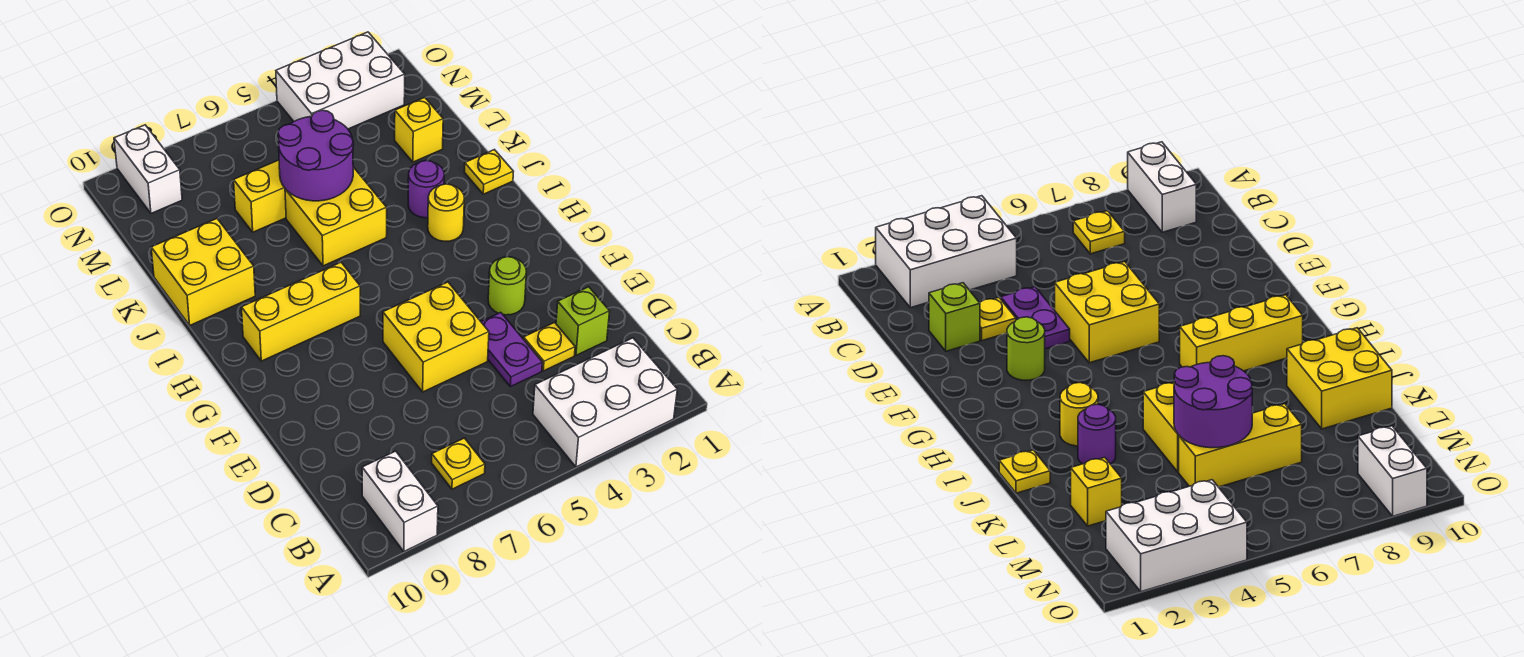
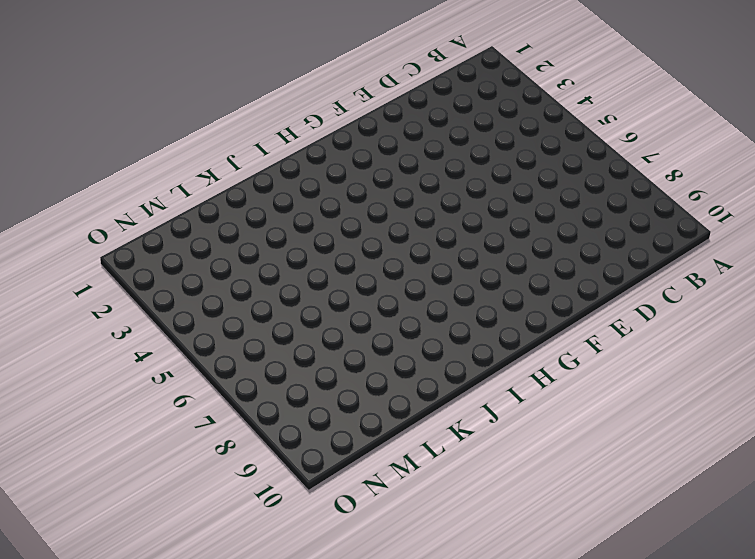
none -> white brick A2:B4 level 1
none -> white brick A9:B9 level 1
none -> yellow plate B7 level 1

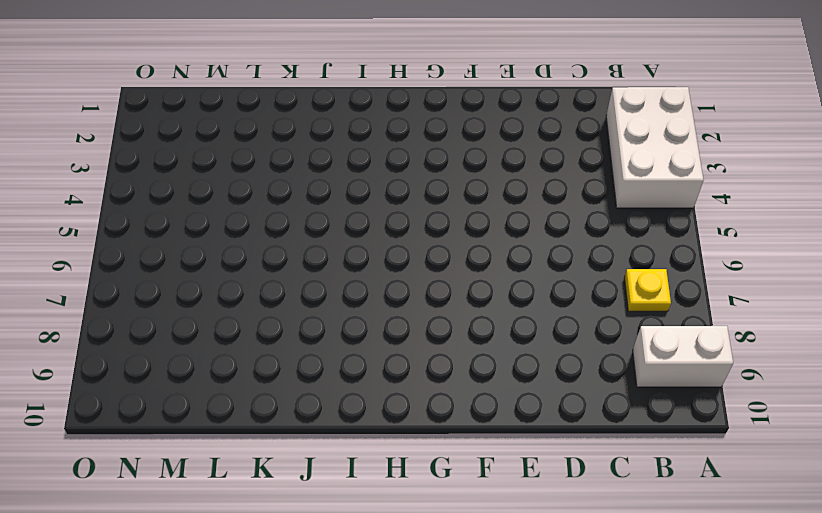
none -> lime brick D2 level 1
none -> yellow plate D3 level 1
none -> purple plate D4:E4 level 1

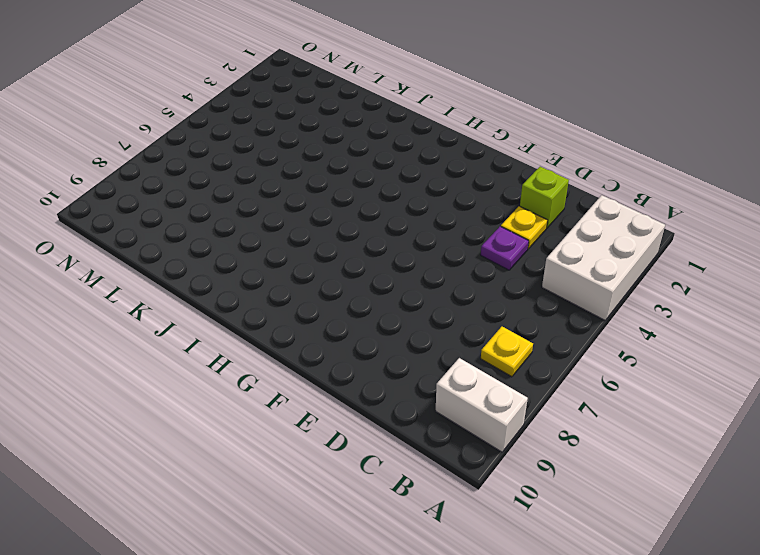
purple plate D4 level 1 -> purple plate D4:E4 level 1
none -> yellow brick E5:F6 level 1
none -> lime round brick F3 level 1
none -> yellow brick H7:H9 level 1

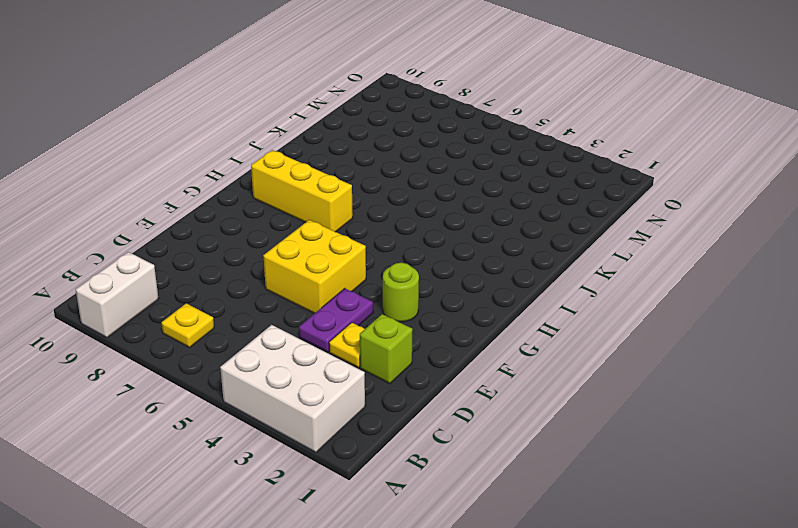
none -> yellow round brick I3 level 1
none -> yellow plate J1 level 1
none -> purple round brick J3 level 1

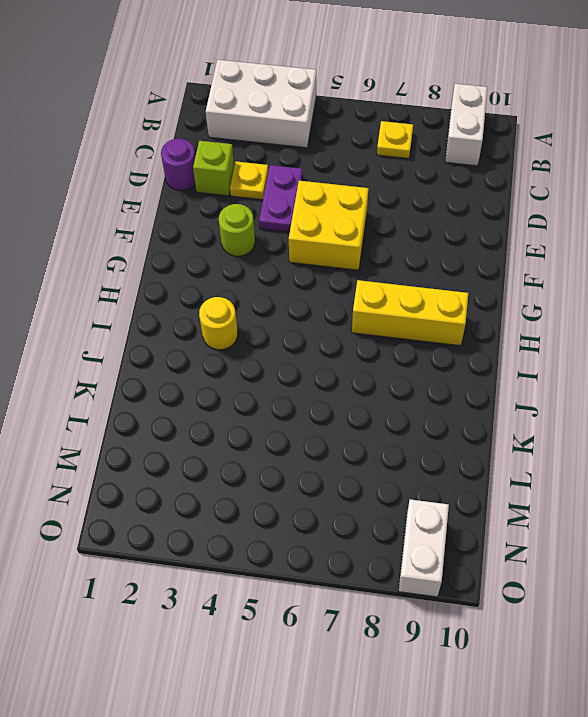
purple round brick D1 level 1 -> purple round brick J3 level 1
none -> yellow plate J1 level 1
none -> yellow brick J5:K6 level 1
none -> yellow brick J9:K10 level 1

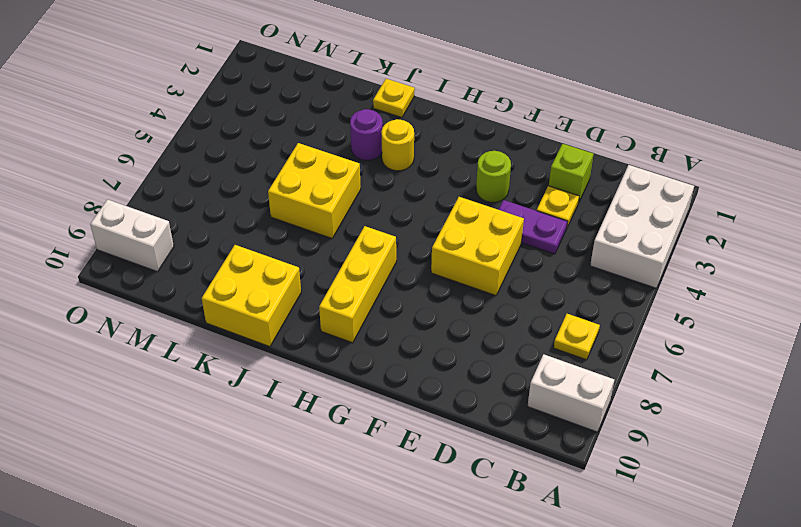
none -> yellow brick L2 level 1
none -> yellow brick L5:L7 level 1
none -> white brick N2:O4 level 1

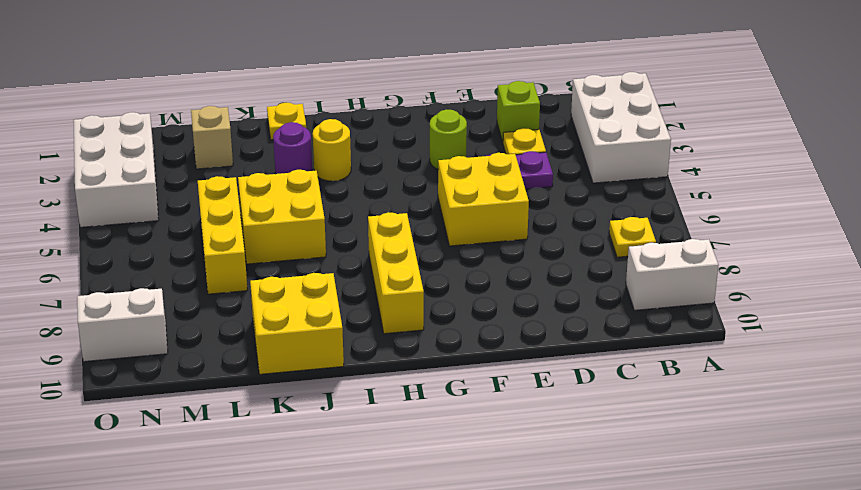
tan brick L2 level 1 -> yellow brick L2 level 1
none -> purple round brick K5:L6 level 2

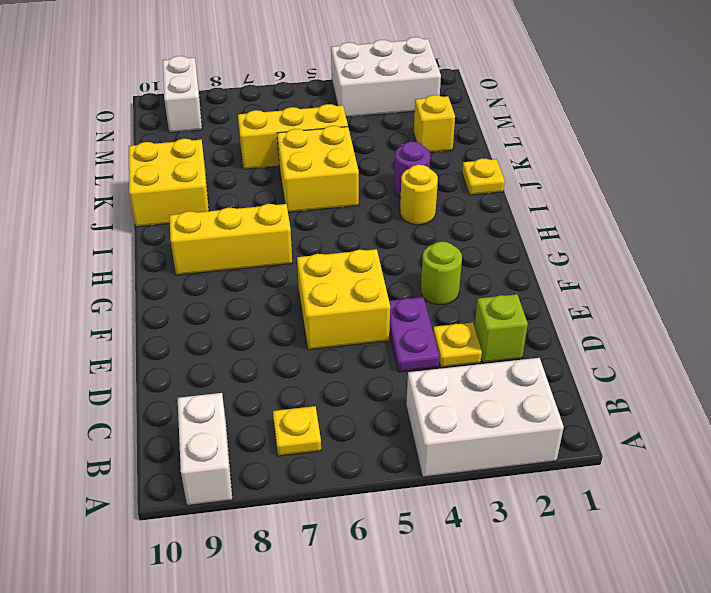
none -> purple round brick K5:L6 level 2

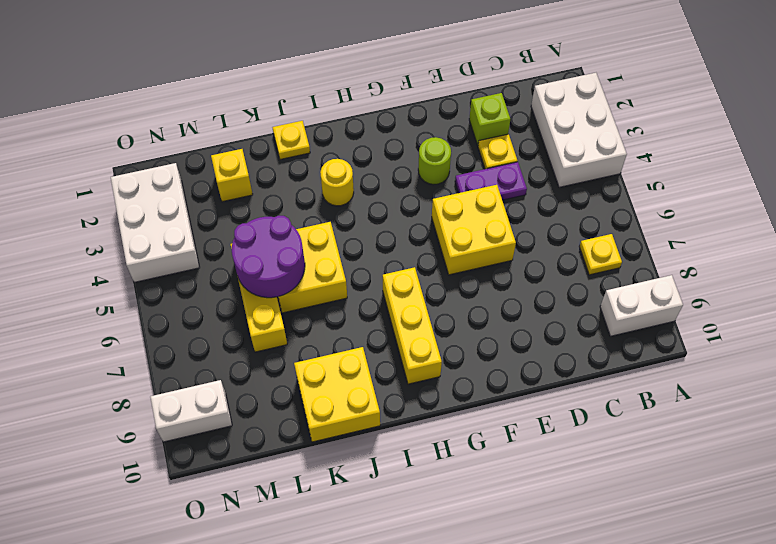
none -> purple round brick J3 level 1

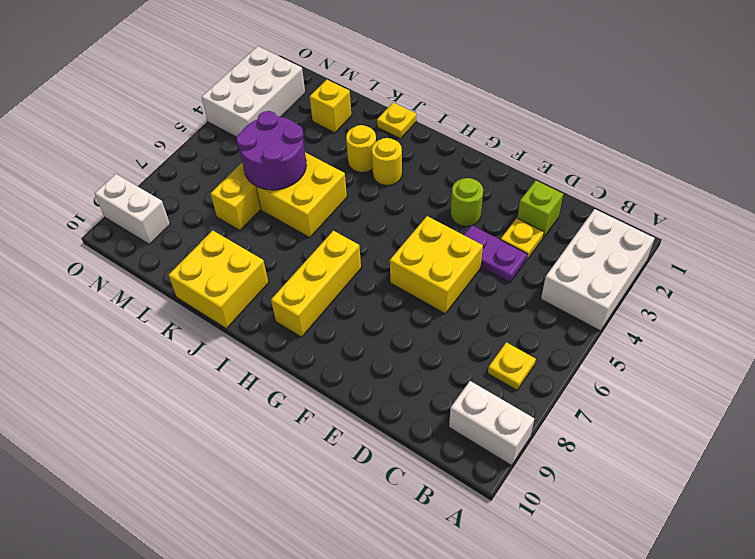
yellow round brick J3 level 1 -> purple round brick J3 level 1

